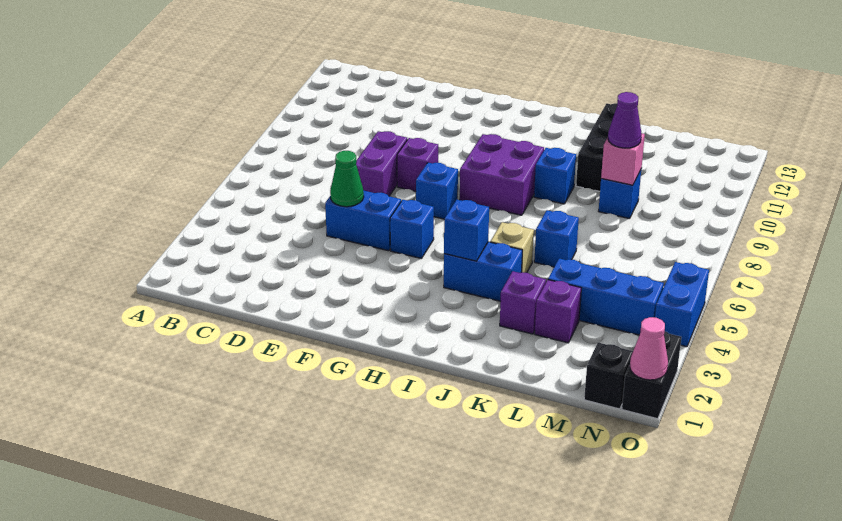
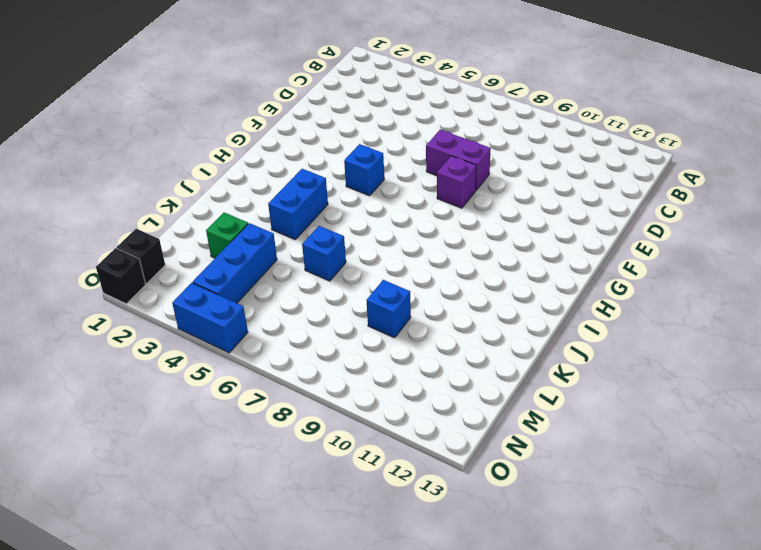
green brick L3 level 1 -> purple brick L3 level 1
black brick O1 level 1 -> black brick O1:O2 level 1
none -> blue brick E5:F5 level 1
none -> blue brick G7 level 1
none -> purple brick H8:I9 level 1

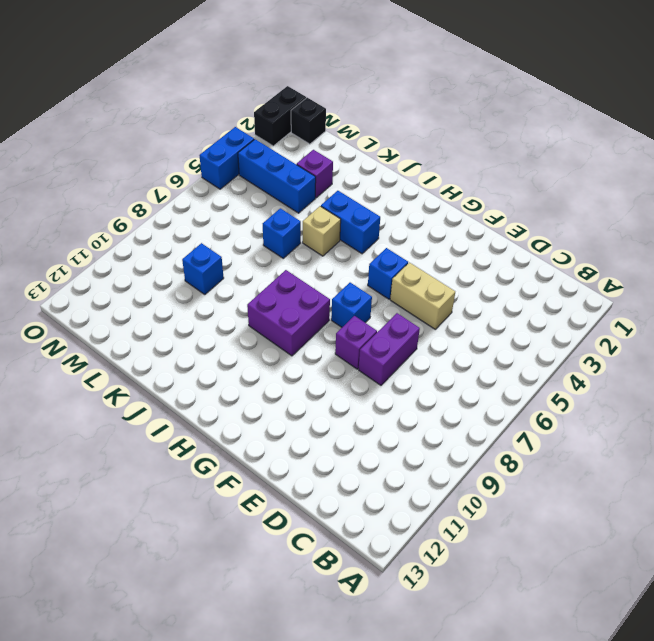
tan brick E5:F5 level 1 -> blue brick E5:F5 level 1
none -> blue brick J9 level 1
none -> purple brick K3 level 1
none -> black brick K10:K12 level 1

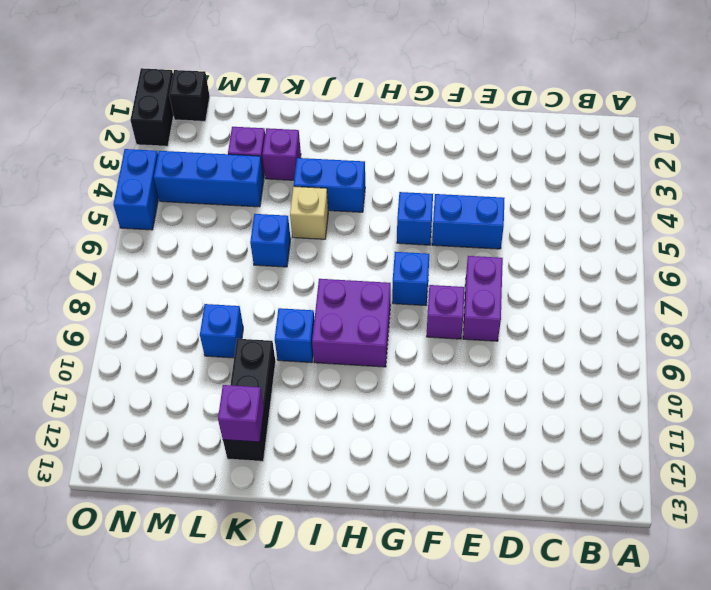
purple brick K12 level 2 -> none
none -> green cone E5 level 2
none -> blue brick I4 level 2
none -> pink brick L9 level 2

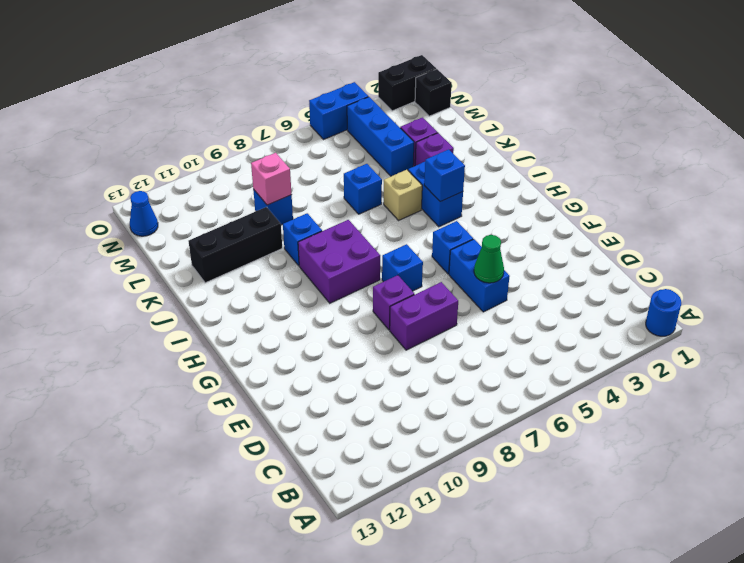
blue round brick A1 level 1 -> none
blue cone N13 level 1 -> none
none -> pink cone O1 level 2
none -> purple cone L9 level 3

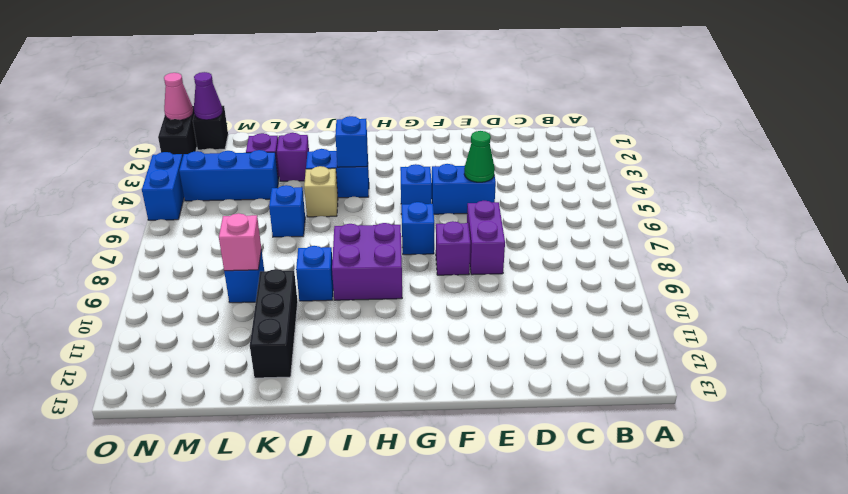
purple cone N1 level 2 -> purple cone L9 level 3

